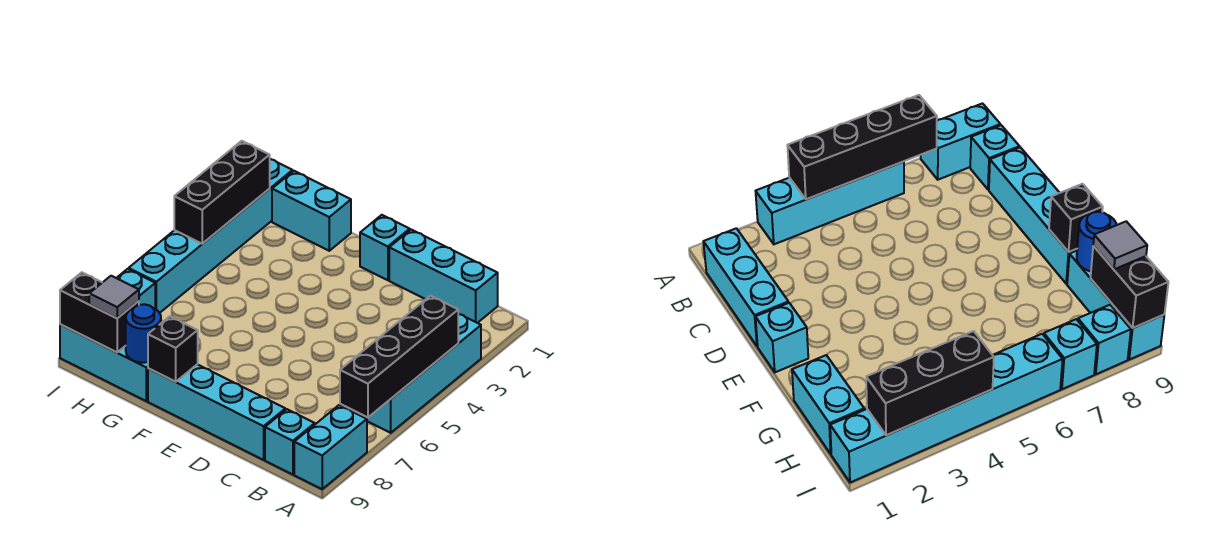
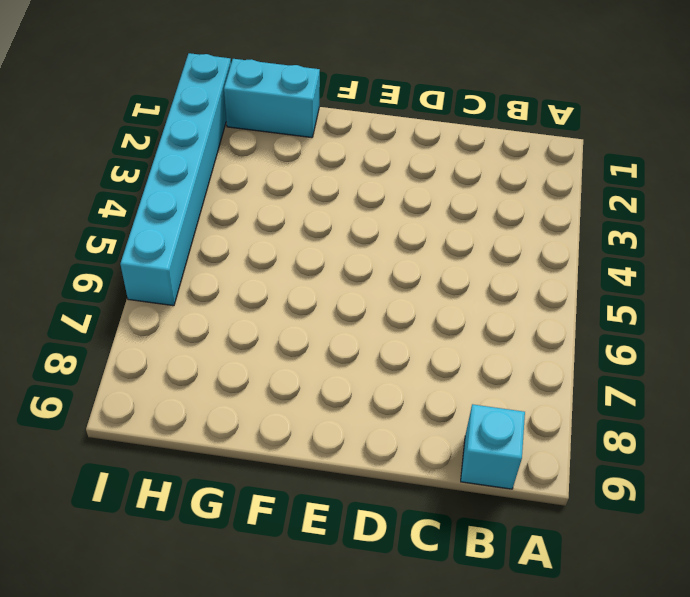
none -> cyan brick A3:A6 level 1
none -> cyan brick A8:A9 level 1
none -> cyan brick B1:D1 level 1

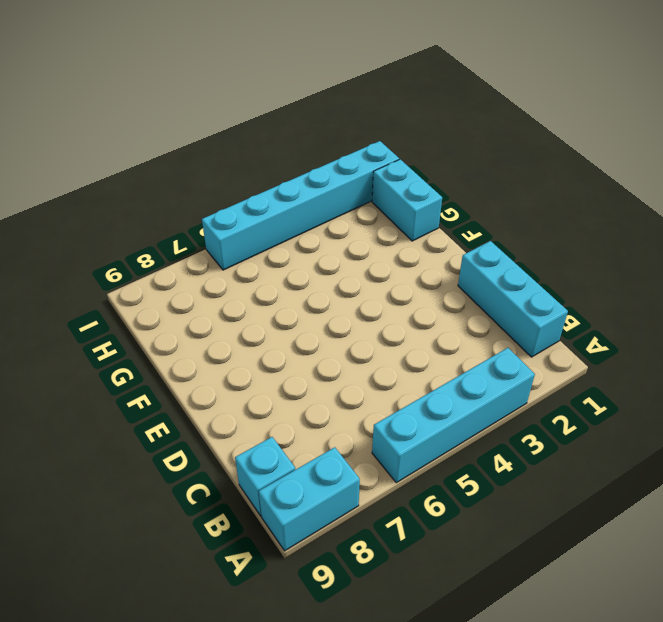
none -> cyan brick C9:F9 level 1
none -> cyan brick E1 level 1
none -> cyan brick G9:I9 level 1

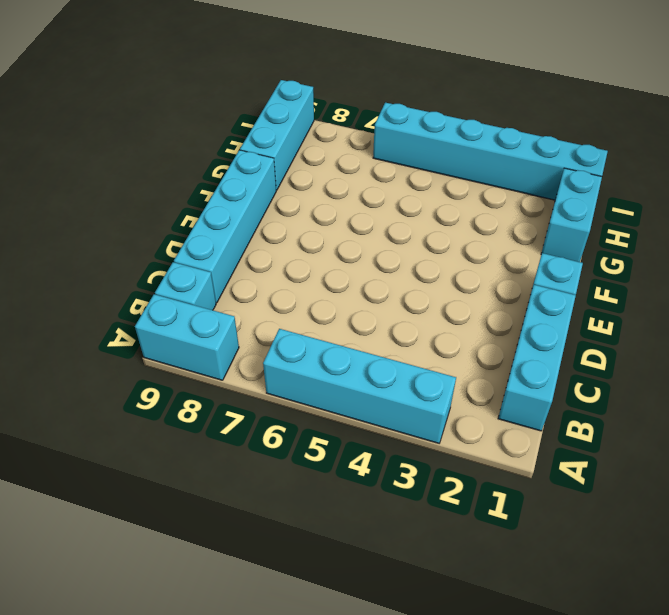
none -> cyan brick I7 level 1
none -> cyan brick I8 level 1
none -> black brick A4:A7 level 2

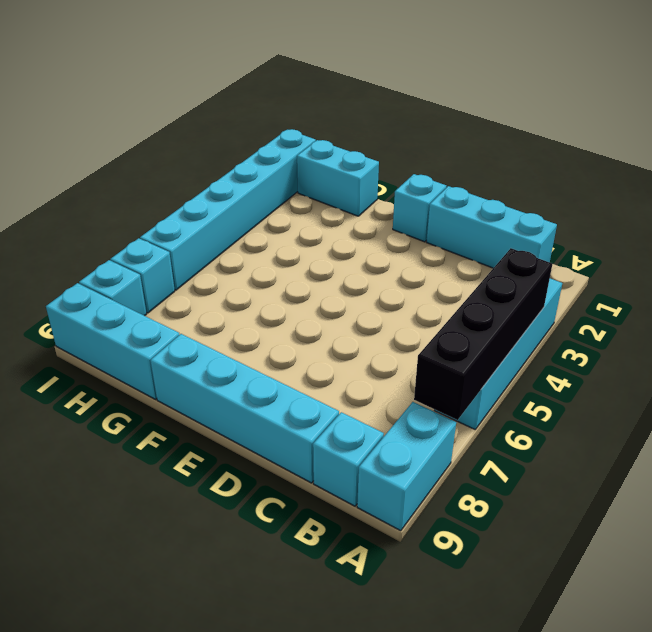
none -> black brick F9 level 2
none -> blue round brick G9 level 2
none -> black brick H9:I9 level 2

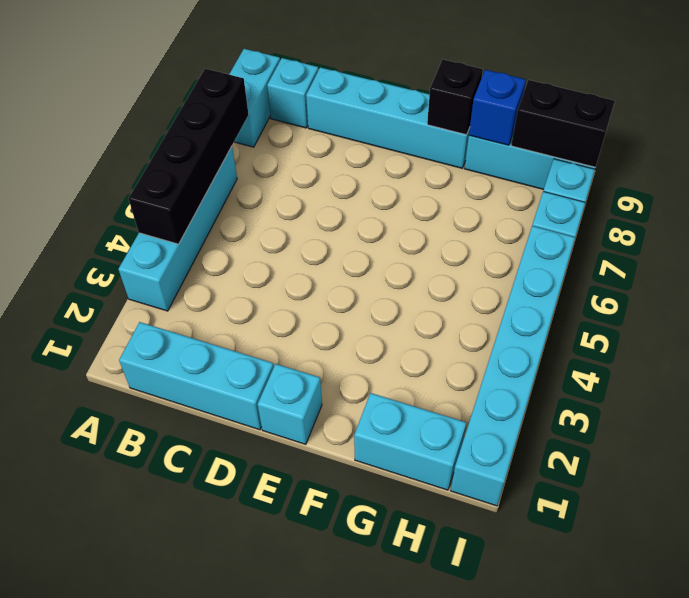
blue brick G9 level 2 -> blue round brick G9 level 2
none -> black brick I2:I4 level 2
none -> grey tile H9 level 3

